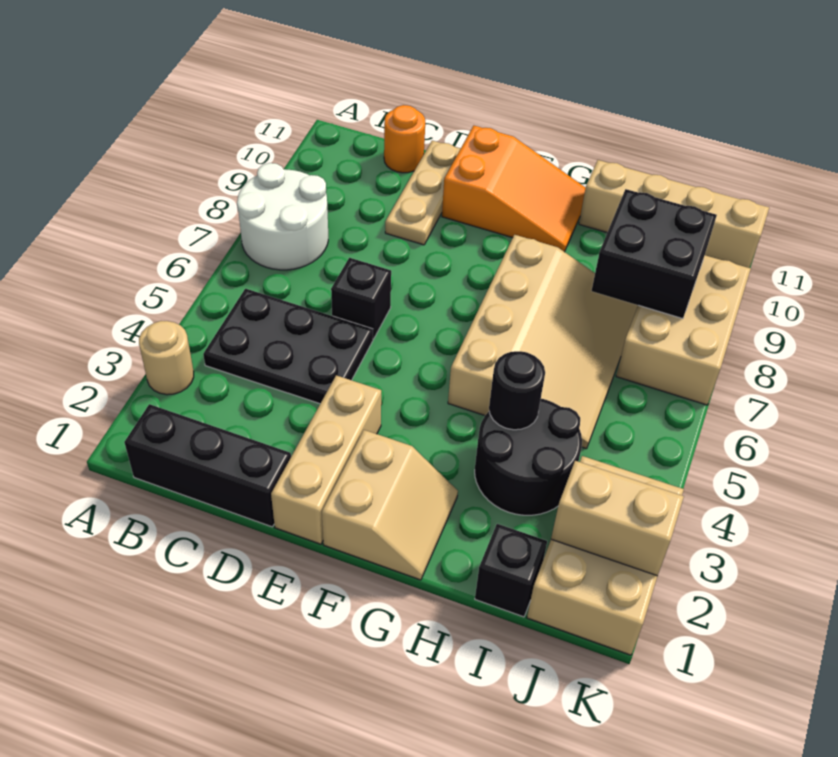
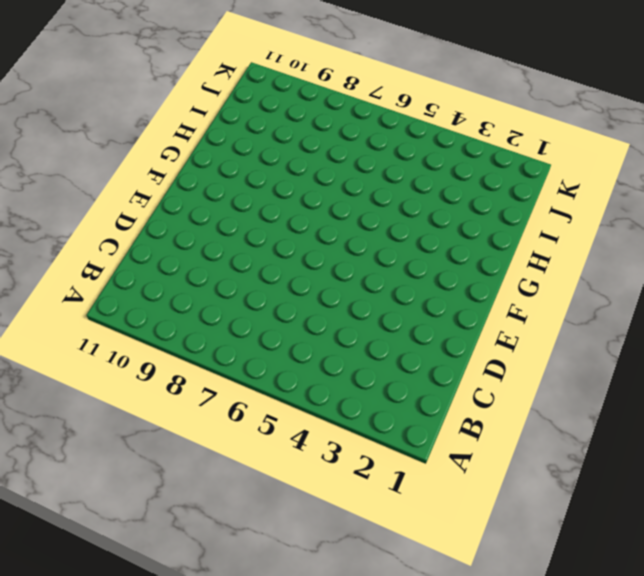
none -> tan round brick A3 level 1
none -> white round brick A7:B8 level 1
none -> black brick B1:D1 level 1

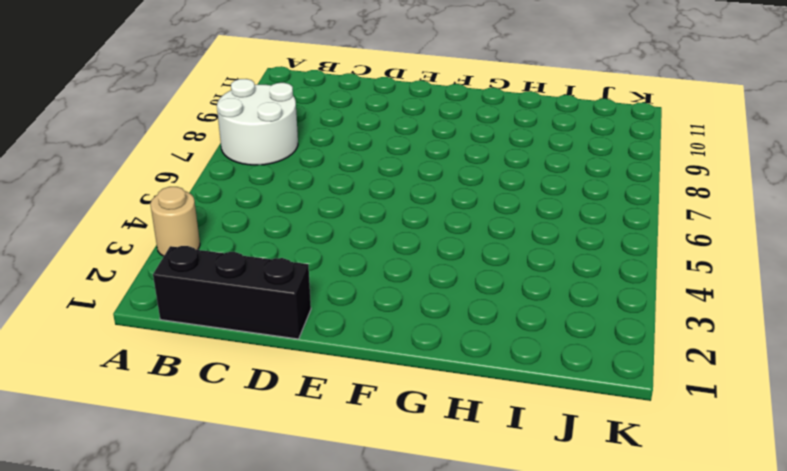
none -> black plate B4:D5 level 1
none -> orange round brick C11 level 1
none -> black brick D6 level 1

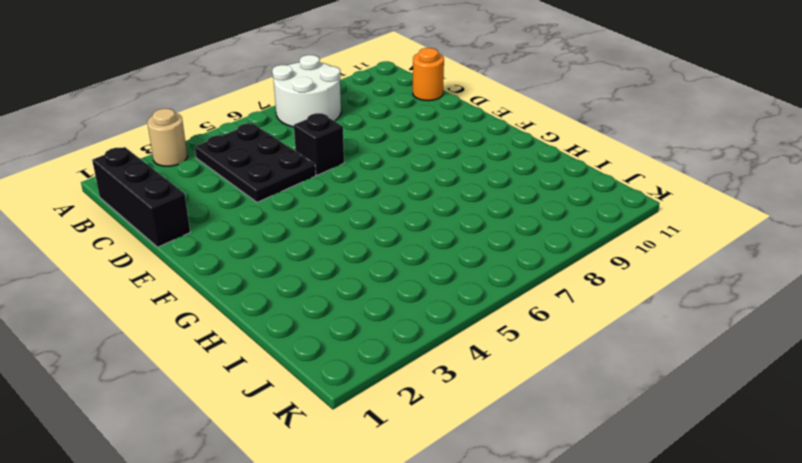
none -> tan plate D9:D11 level 1
none -> tan brick E1:E3 level 1
none -> orange slope E10:G11 level 1 top E

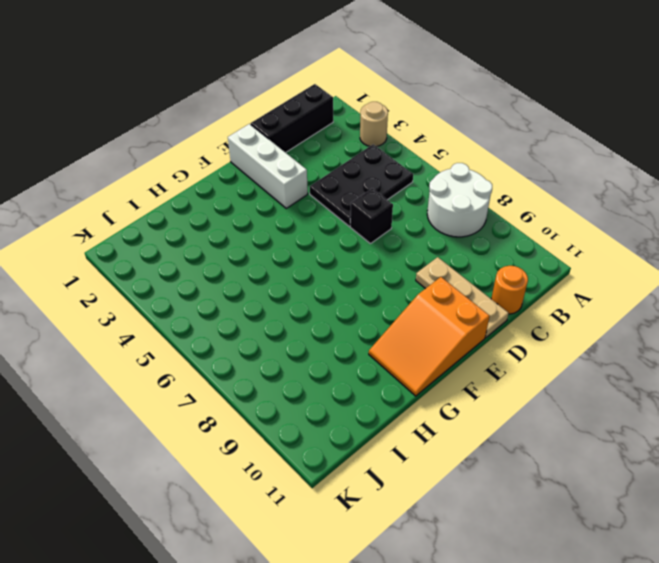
white brick E1:E3 level 1 -> tan brick E1:E3 level 1
none -> tan slope F1:G2 level 1 top F
none -> tan slope G5:I8 level 1 top G
none -> black round brick H3:I4 level 1

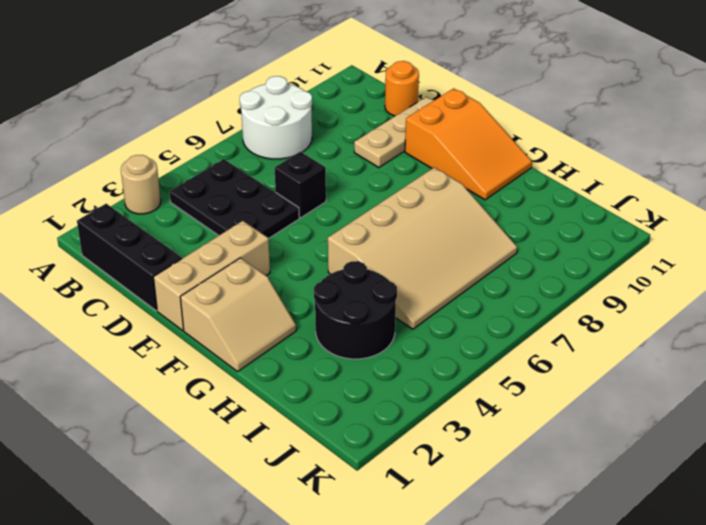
none -> tan brick H11:K11 level 1
none -> black brick I1 level 1
none -> tan brick J1:K3 level 1

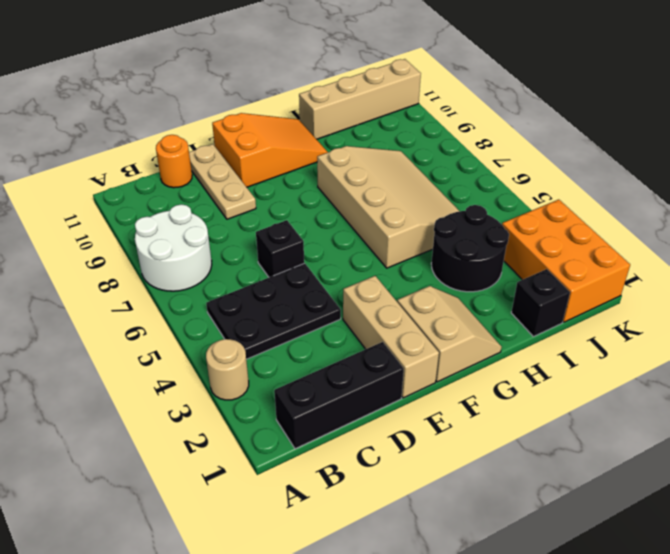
orange brick J1:K3 level 1 -> tan brick J1:K3 level 1
none -> tan brick J7:K9 level 1
none -> black round brick H4 level 2
none -> black brick I8:J9 level 2

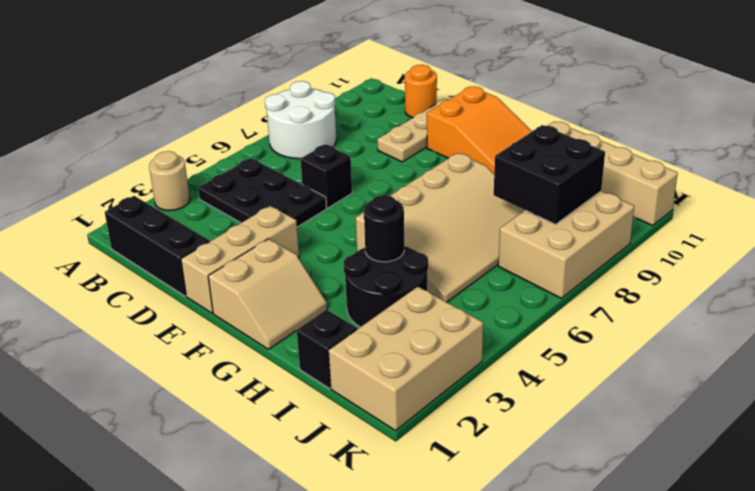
none -> tan brick J2:K2 level 2

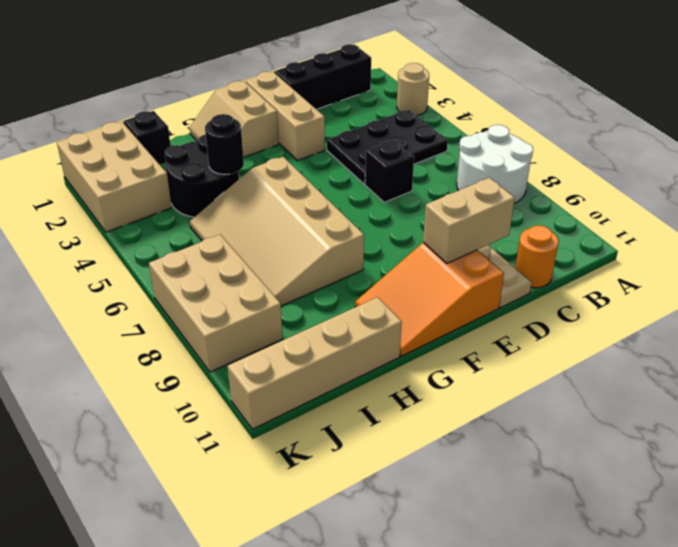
tan brick D10:E10 level 2 -> tan brick J2:K2 level 2
none -> black brick I8:J9 level 2

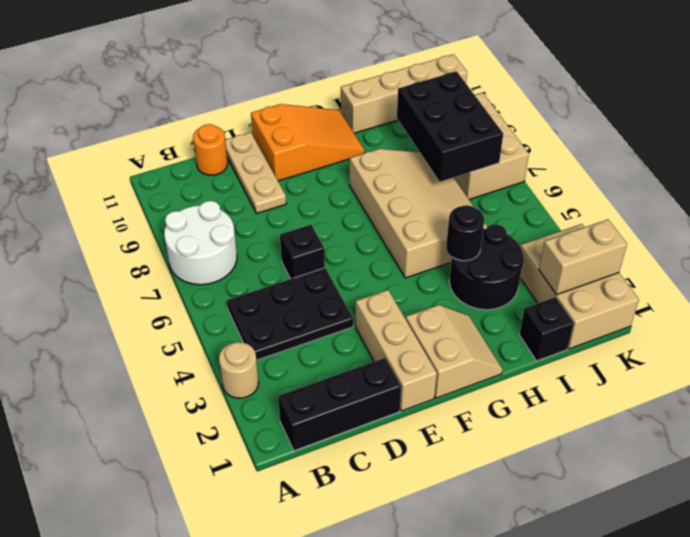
black brick I7:J9 level 2 -> black brick I8:J9 level 2

